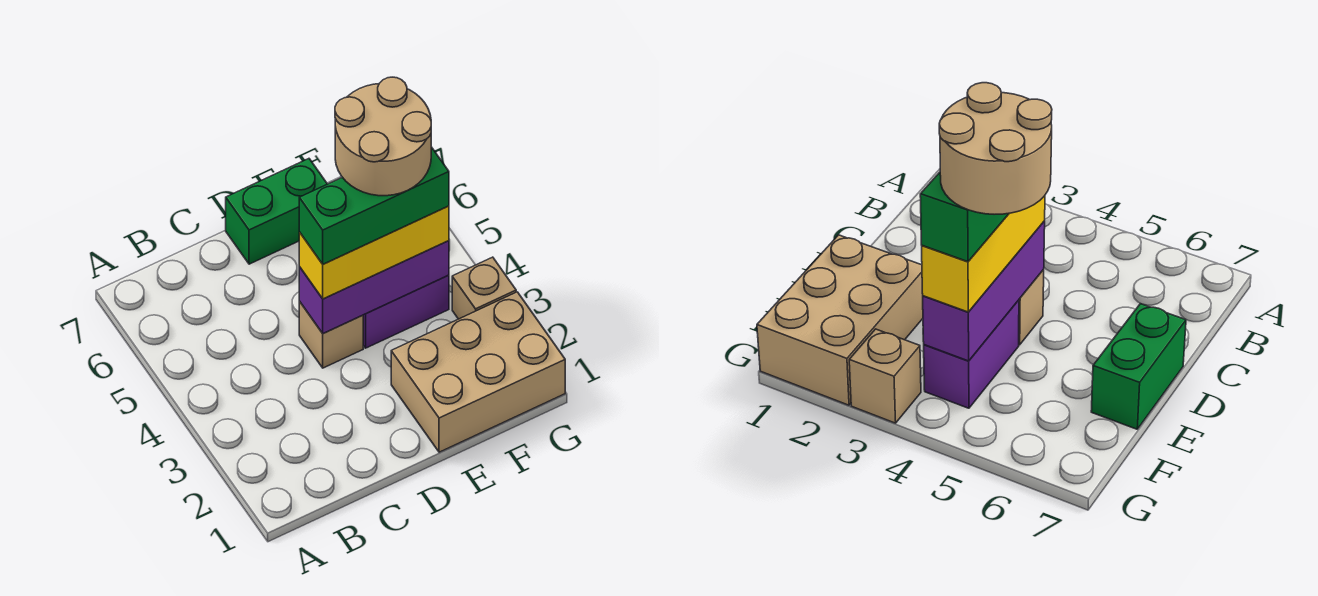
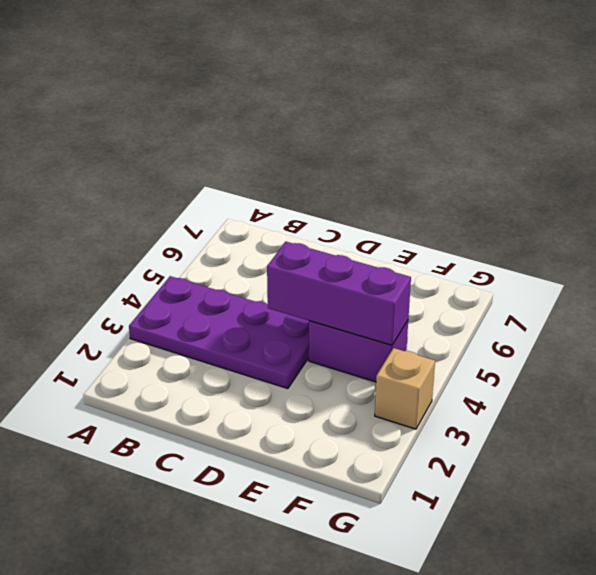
purple plate A3:D4 level 1 -> tan brick D4 level 1
none -> green brick D7:E7 level 1
none -> tan brick E1:G2 level 1

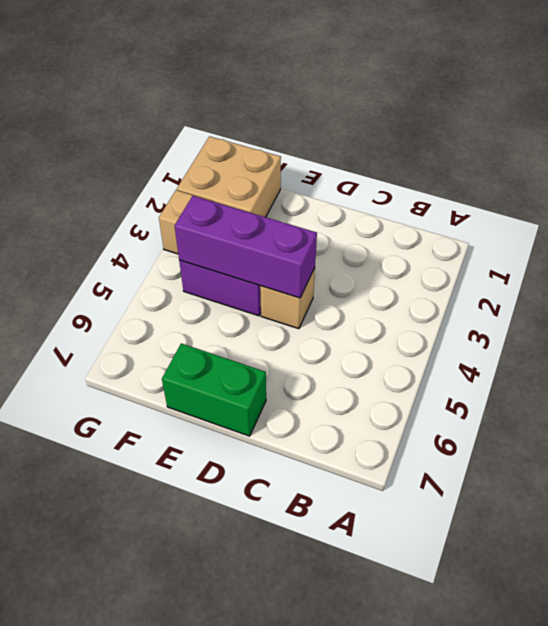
tan brick F1:G2 level 1 -> tan brick E1:G2 level 1
none -> yellow brick D4:F4 level 3
none -> green brick D4:F4 level 4

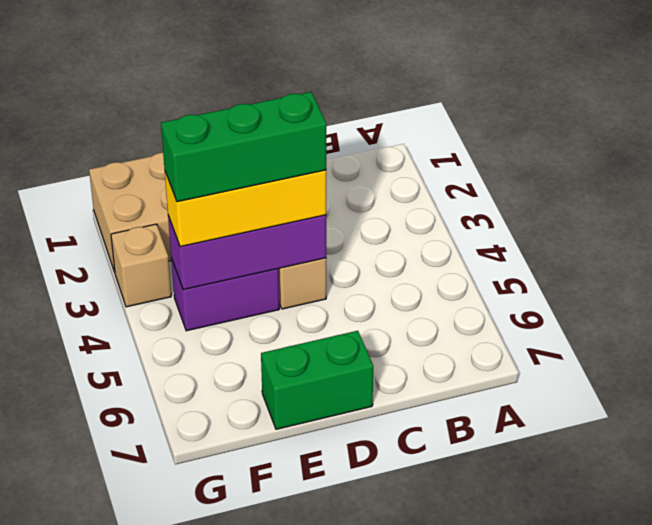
none -> tan round brick E4:F5 level 5

